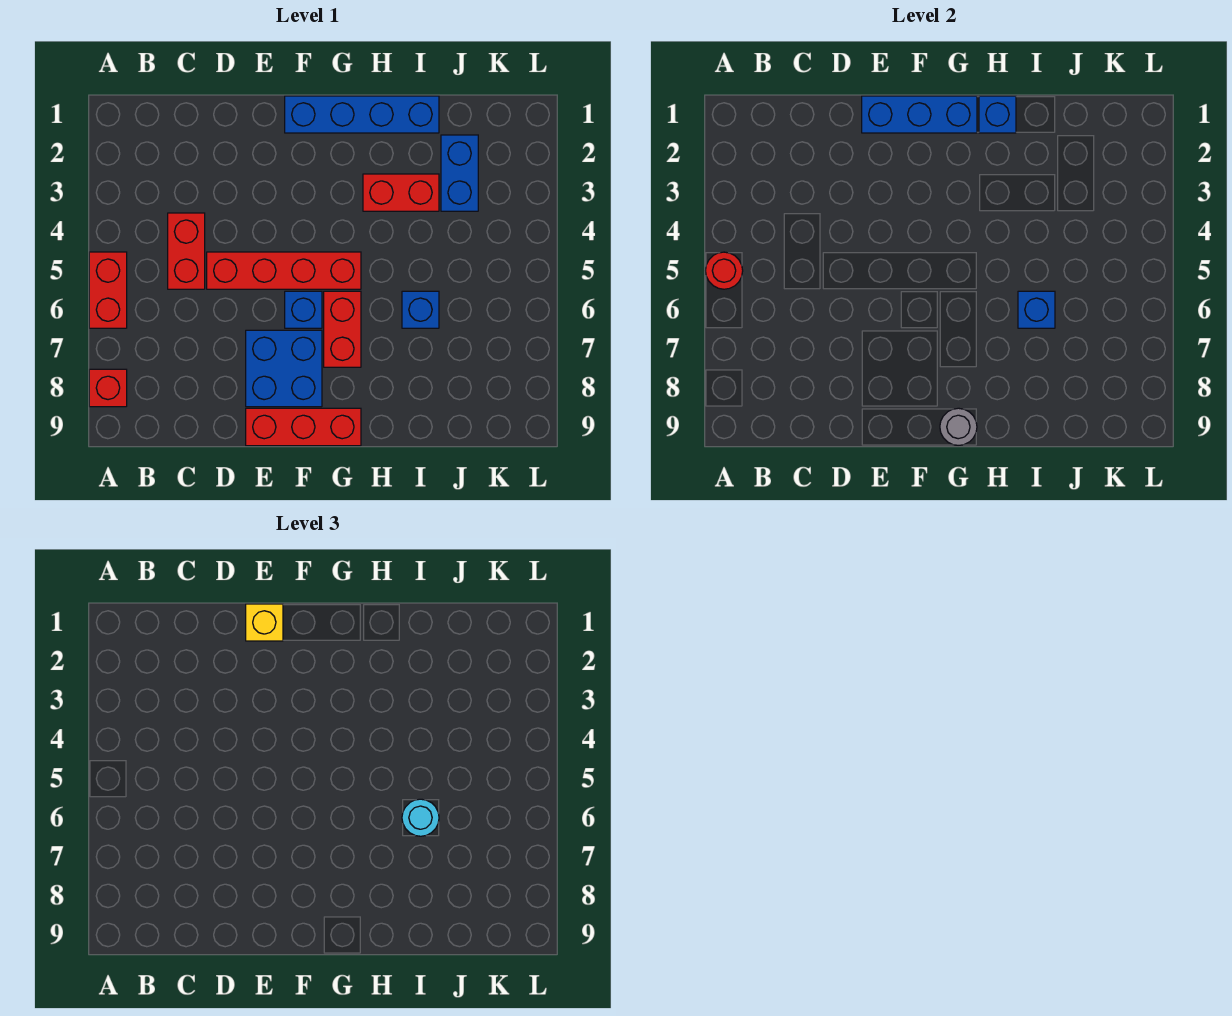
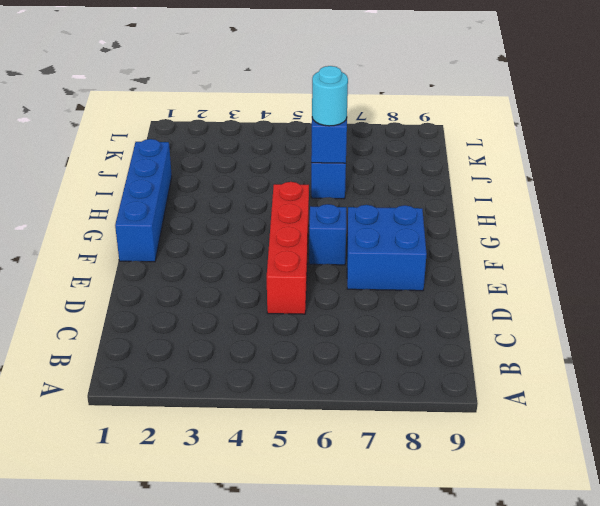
none -> red brick A5:A6 level 1
none -> red brick A8 level 1
none -> red brick C4:C5 level 1

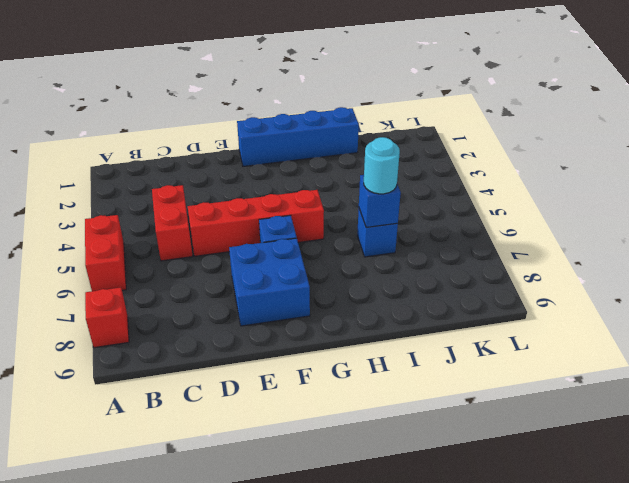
none -> red brick E9:G9 level 1
none -> red brick G6:G7 level 1
none -> red brick H3:I3 level 1

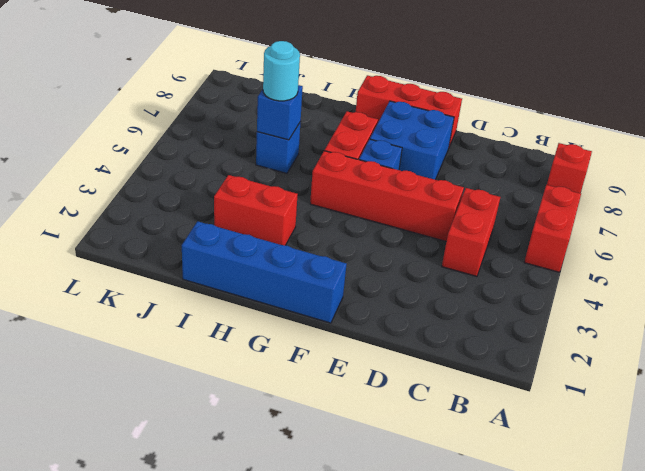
none -> blue brick J2:J3 level 1
none -> red round brick A5 level 2
none -> blue brick E1:G1 level 2

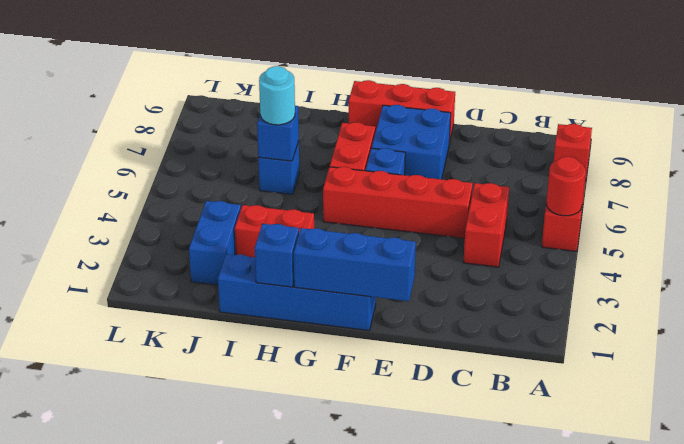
none -> grey round brick G9 level 2
none -> yellow brick E1 level 3

